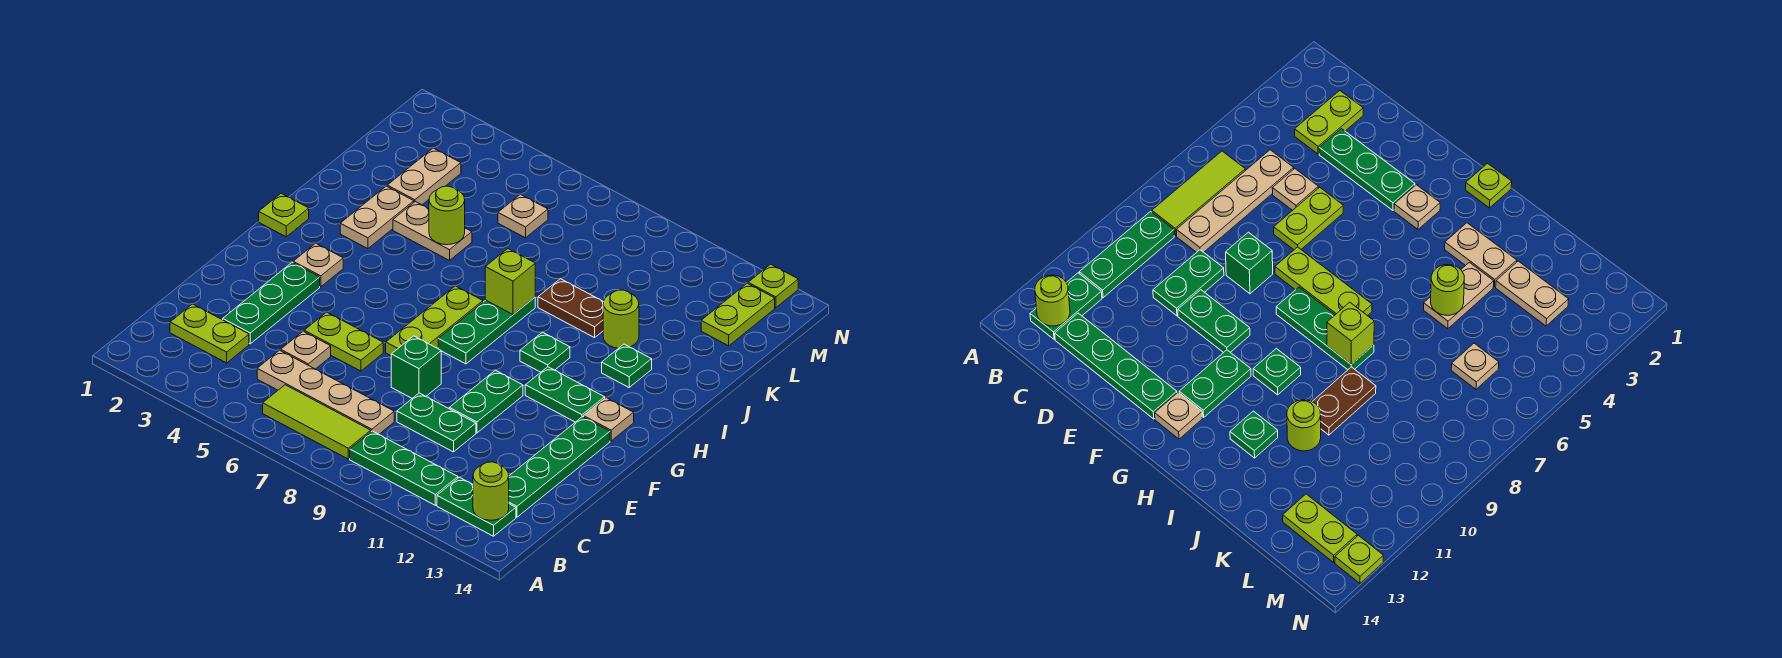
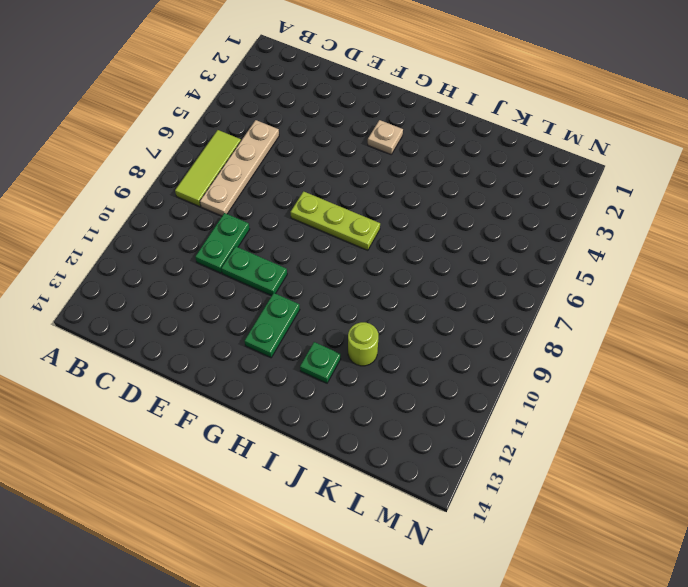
none -> green plate B9:B11 level 1
none -> green plate B12:B13 level 1
none -> lime plate C2:C3 level 1
none -> green plate C13:F13 level 1

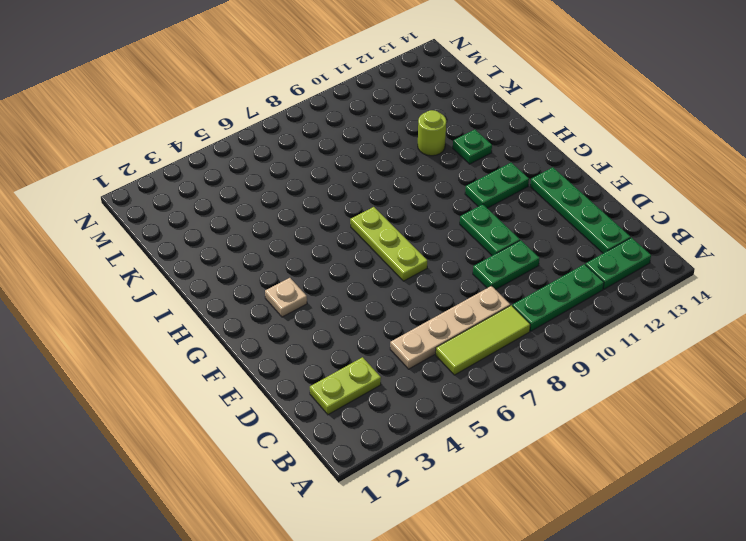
none -> green plate D3:F3 level 1
none -> tan plate D5 level 1
none -> lime plate E5:E6 level 1
none -> green brick E8 level 1

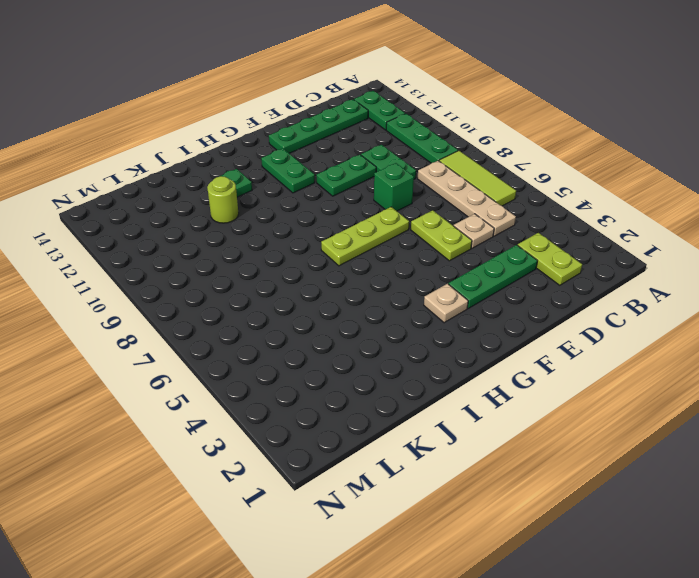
none -> green plate G8:I8 level 1
none -> tan plate G13 level 1
none -> lime plate H1 level 1
none -> green plate H10 level 1

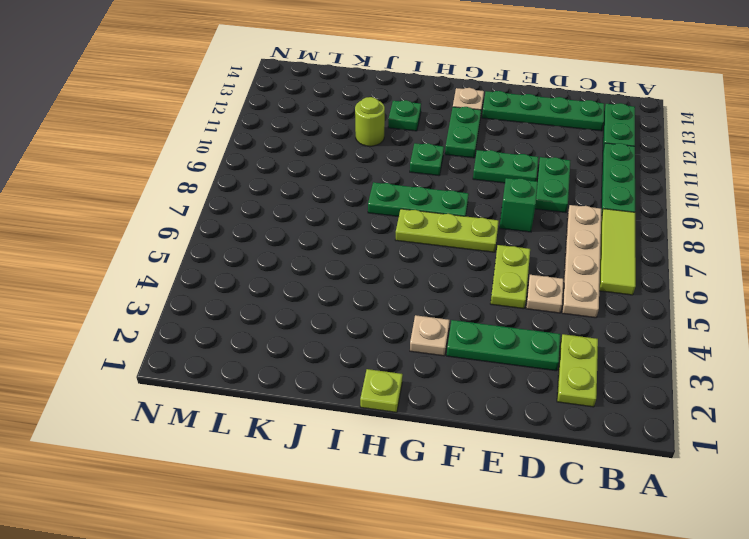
none -> tan plate I3:J3 level 1
none -> tan plate J4:J5 level 1
none -> brown plate J9:J10 level 1
none -> tan plate K3:L3 level 1

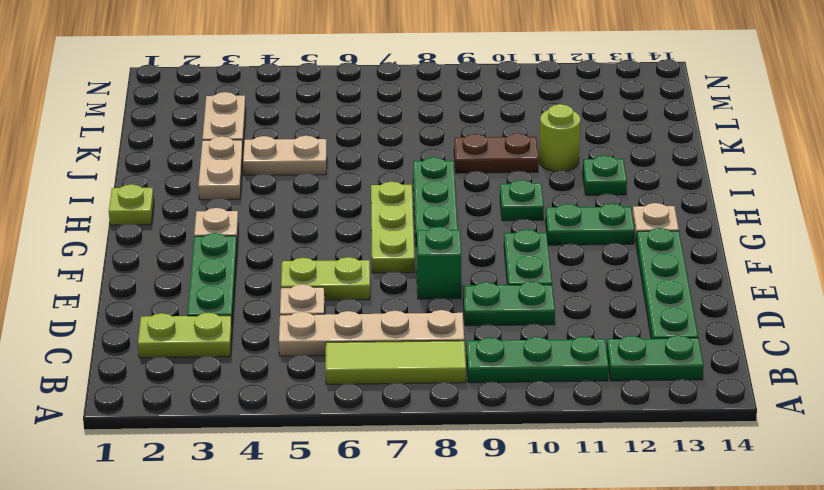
none -> tan plate L6 level 1
none -> lime plate L13:M13 level 1
none -> lime plate N13 level 1
none -> lime round brick B13 level 2

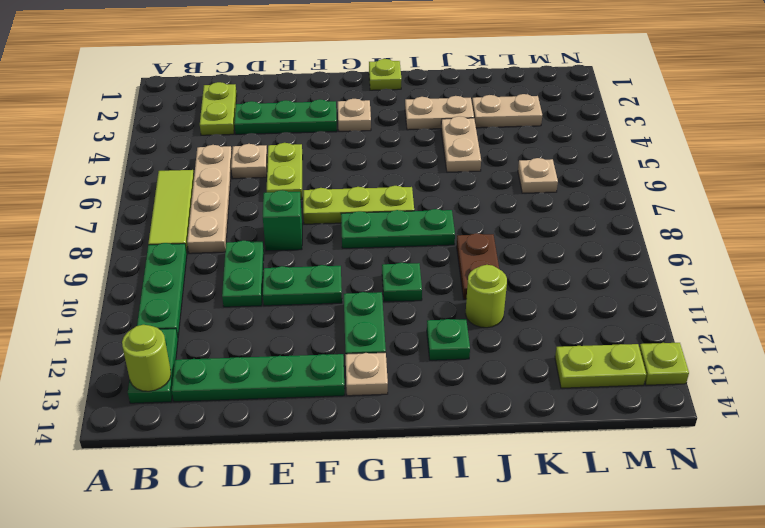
none -> lime brick I8 level 2
none -> lime round brick J5 level 2

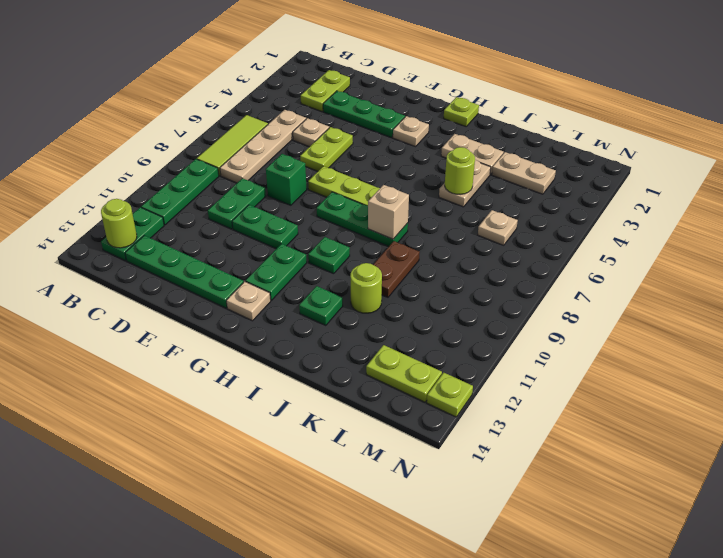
tan brick I8 level 2 -> lime brick I8 level 2

